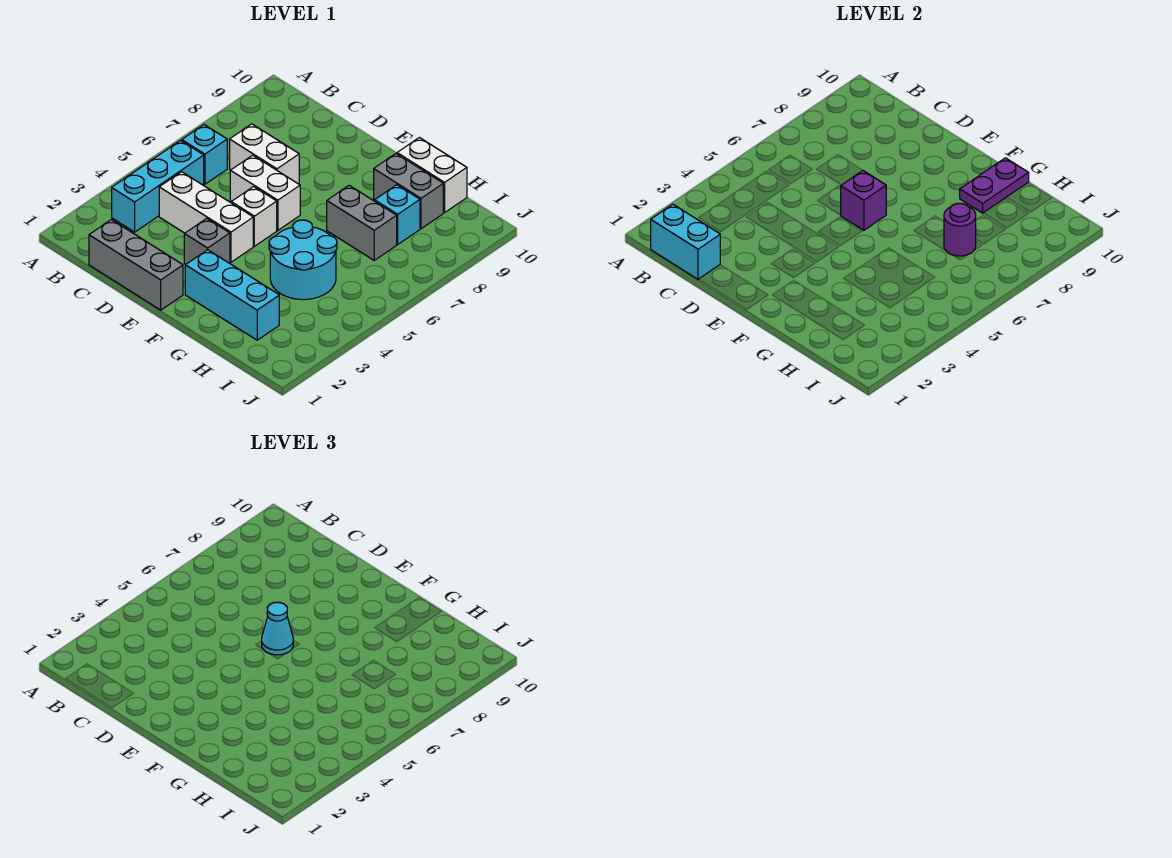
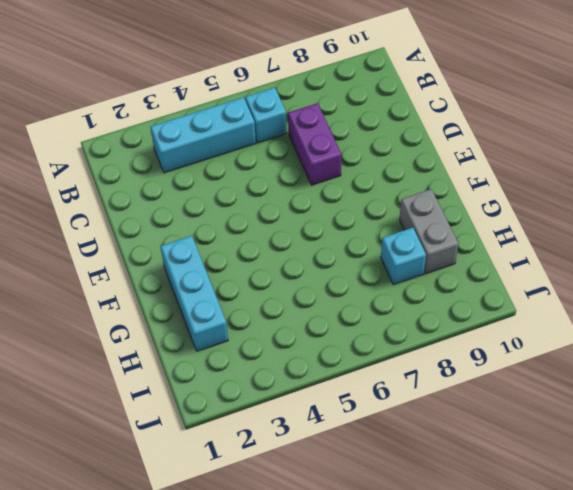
purple brick C7:D7 level 1 -> white brick C7:D7 level 1
none -> grey brick C1:E1 level 1
none -> white brick C4:E4 level 1
none -> white brick D6:E6 level 1

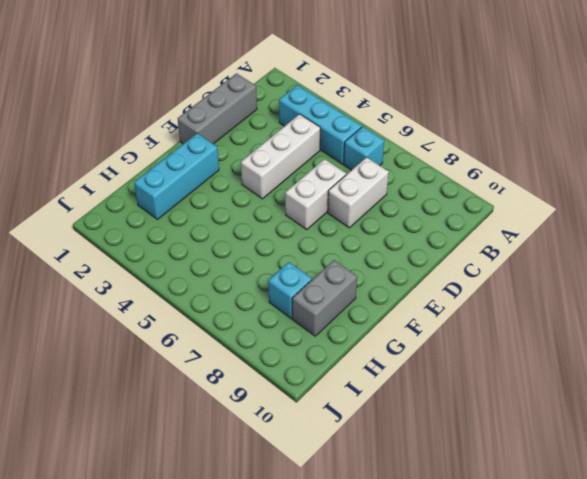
none -> grey brick E3 level 1
none -> white brick E5 level 1
none -> cyan round brick G4:H5 level 1

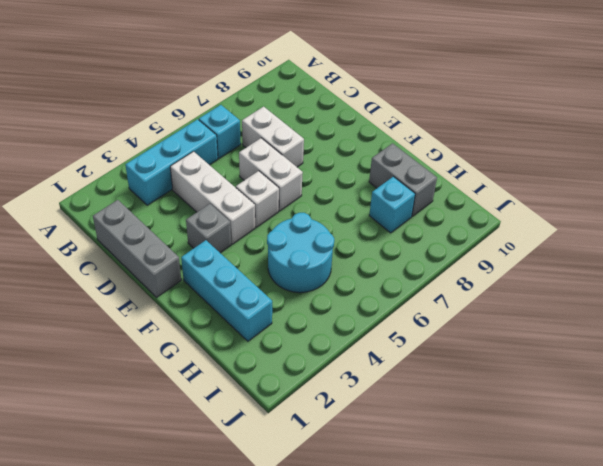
none -> grey brick G7:H7 level 1
none -> white brick G10:H10 level 1
none -> cyan brick B1:C1 level 2

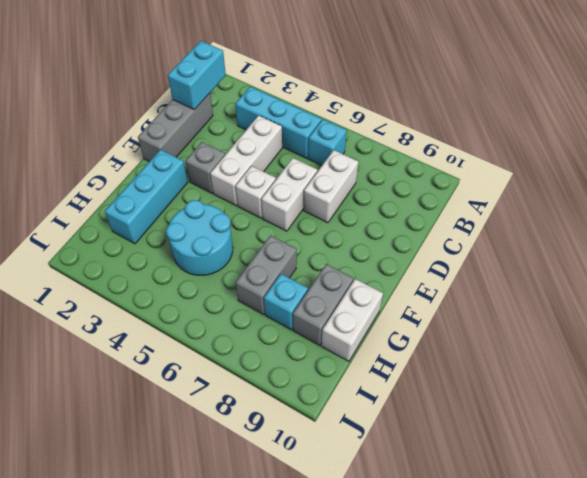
none -> purple brick E6 level 2
none -> purple plate G9:G10 level 2
none -> purple round brick H7 level 2

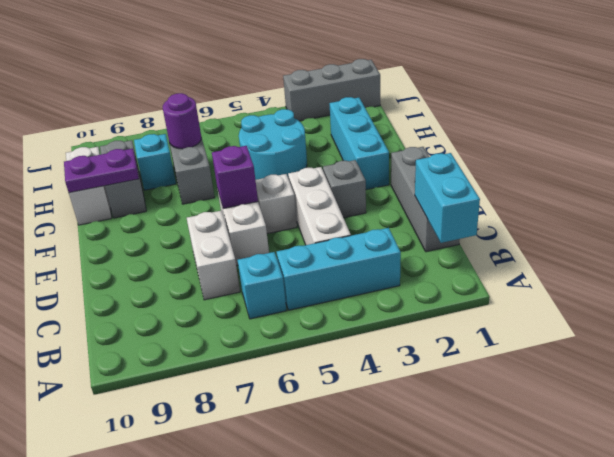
grey brick J1:J3 level 1 -> none
none -> cyan cone E6 level 3

